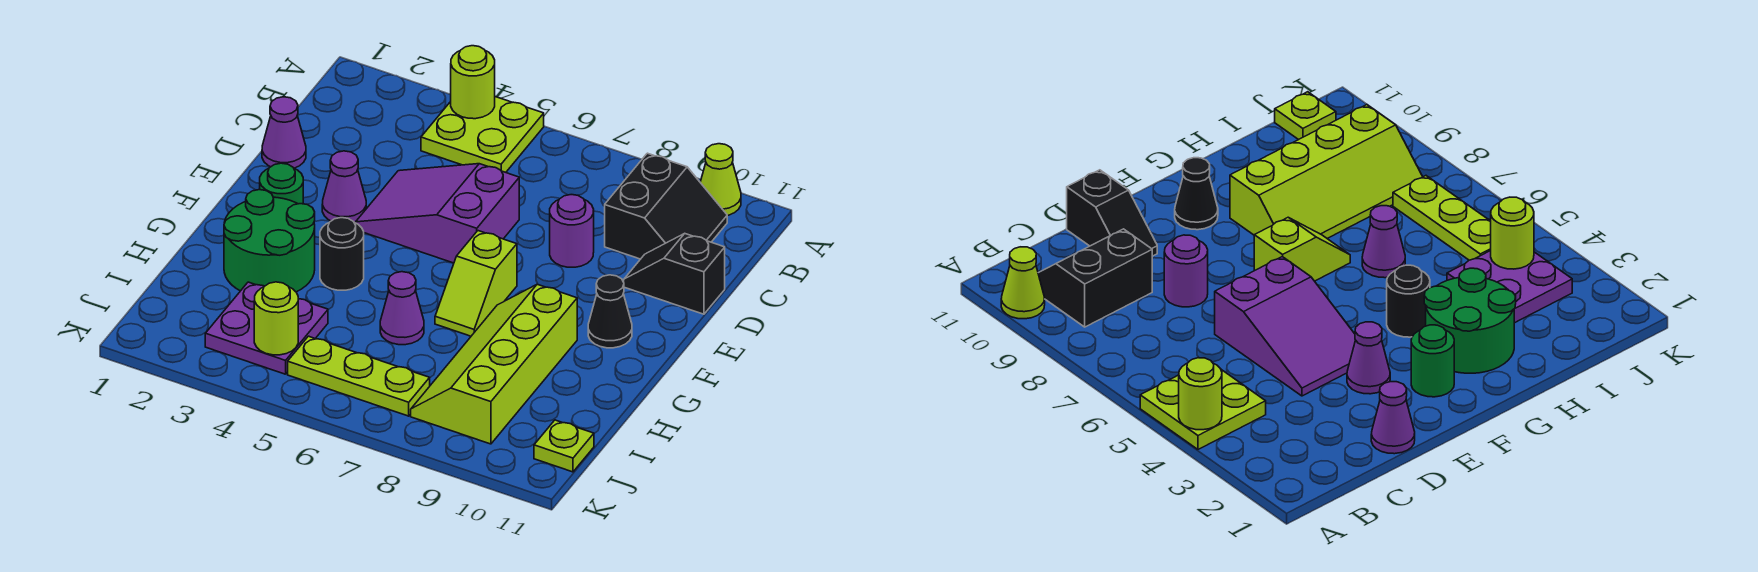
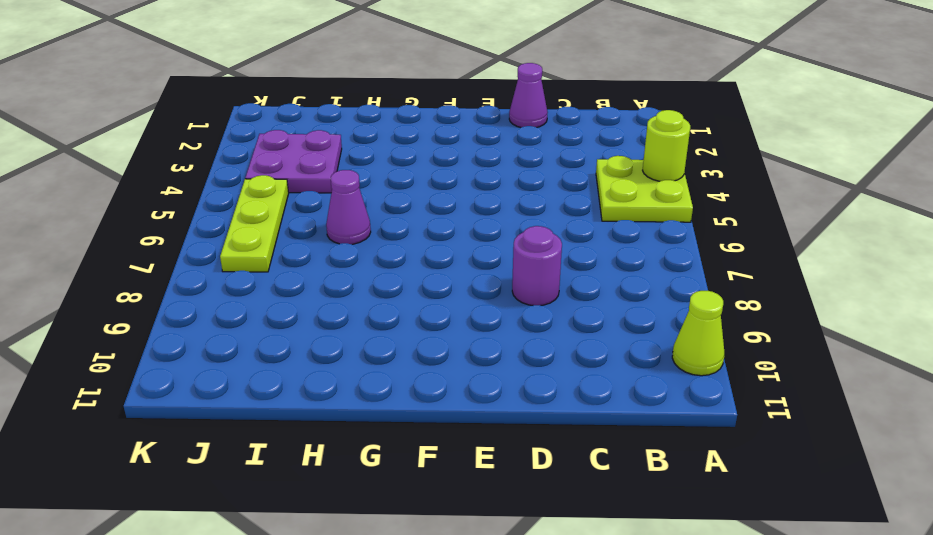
none -> black slope B9:C10 level 1 top 9
none -> purple slope D4:E6 level 1 top 6
none -> black slope D10:D11 level 1 top 11

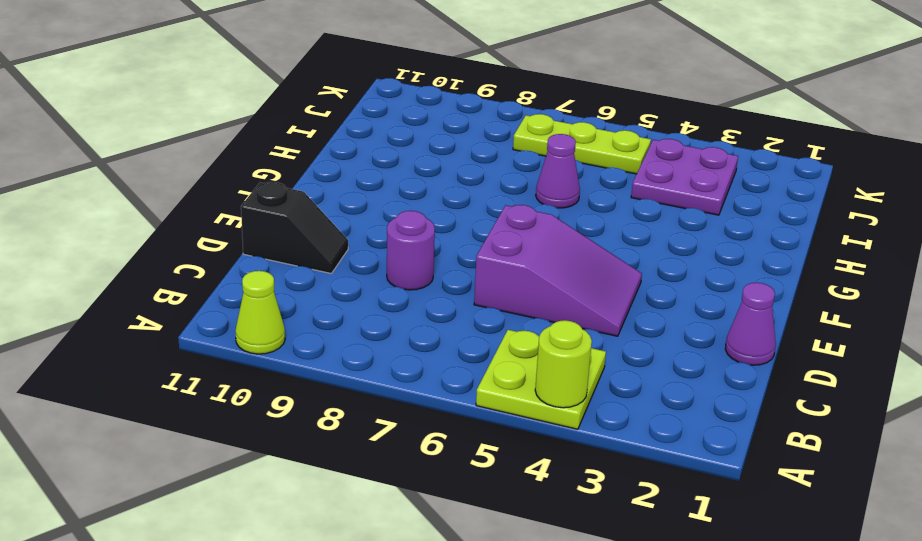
none -> black slope B9:C10 level 1 top 9
none -> purple cone E3 level 1
none -> green round brick F2 level 1

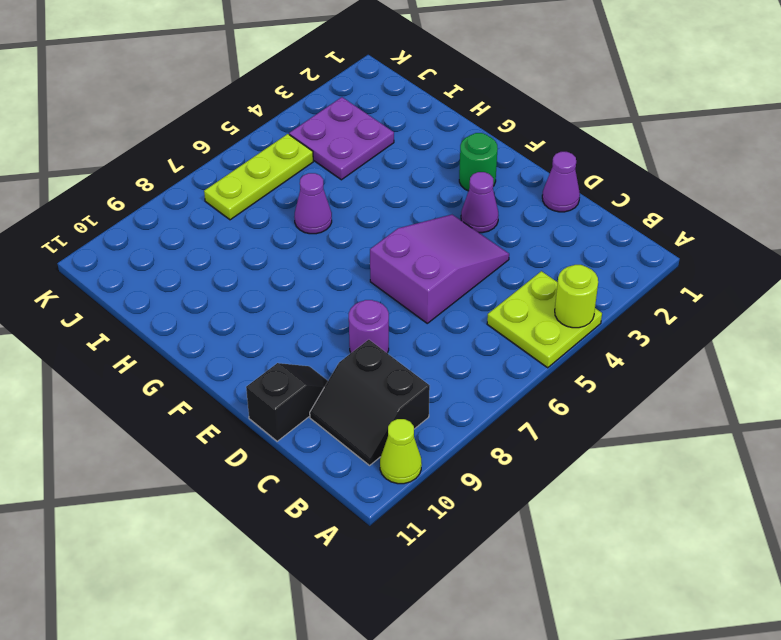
none -> lime slope F7:G7 level 1 top F
none -> black cone F10 level 1
none -> green round brick G2:H3 level 1

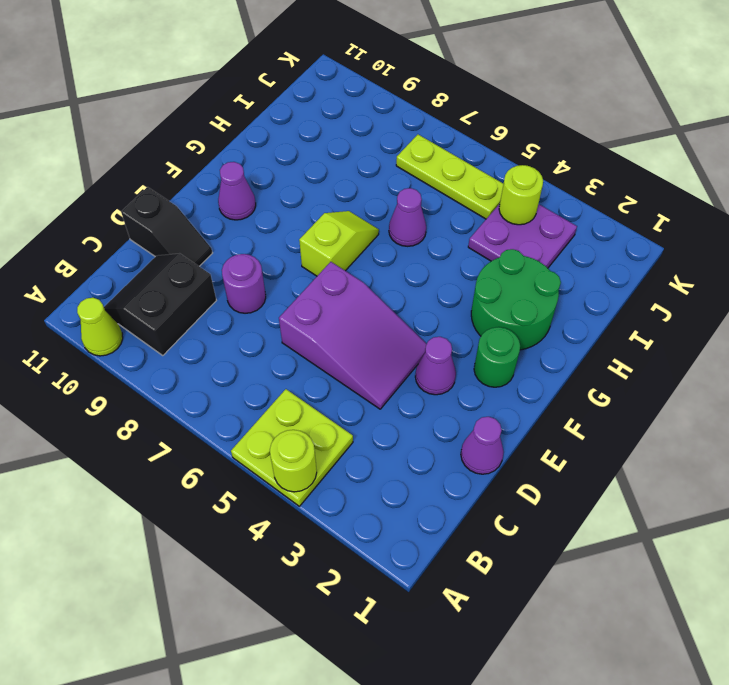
purple cone F10 level 1 -> black cone F10 level 1
none -> black round brick G4 level 1
none -> lime slope G8:J9 level 1 top 9
none -> lime plate J11 level 1

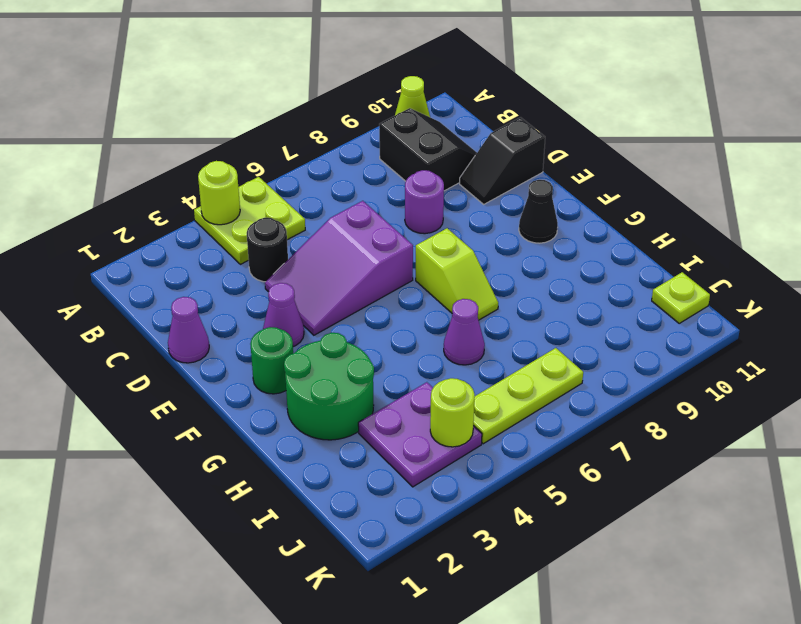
black round brick C4 level 1 -> black round brick G4 level 1
none -> lime slope G8:J9 level 1 top 9

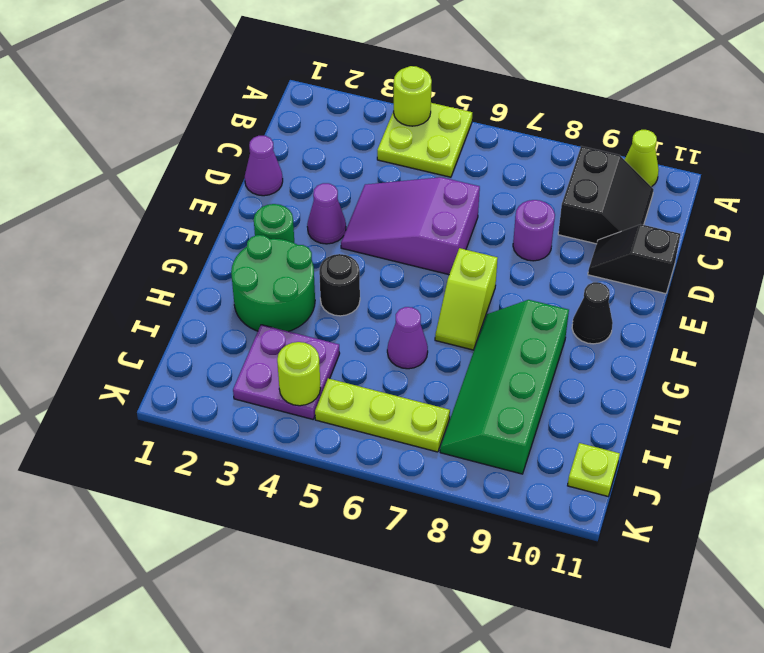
green slope G8:J9 level 1 top 9 -> lime slope G8:J9 level 1 top 9

